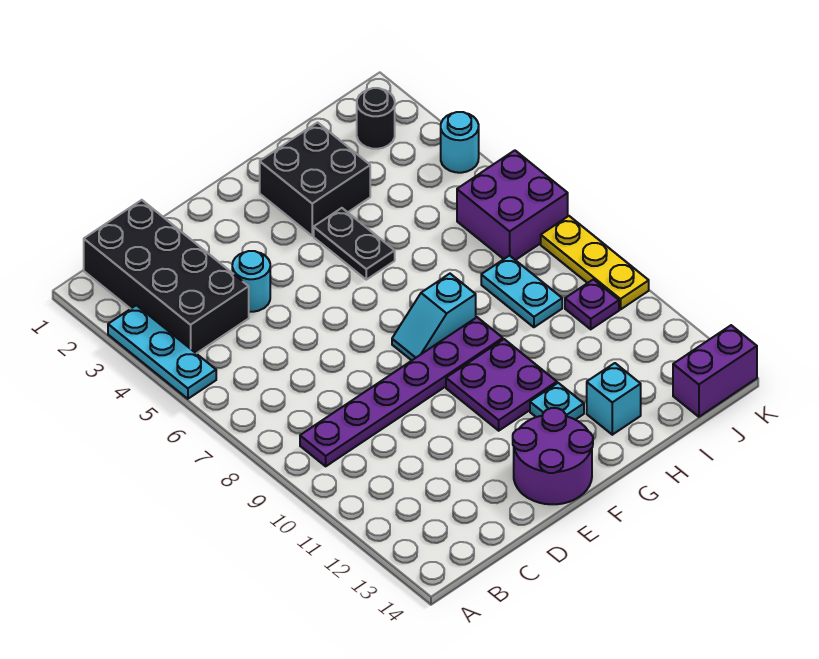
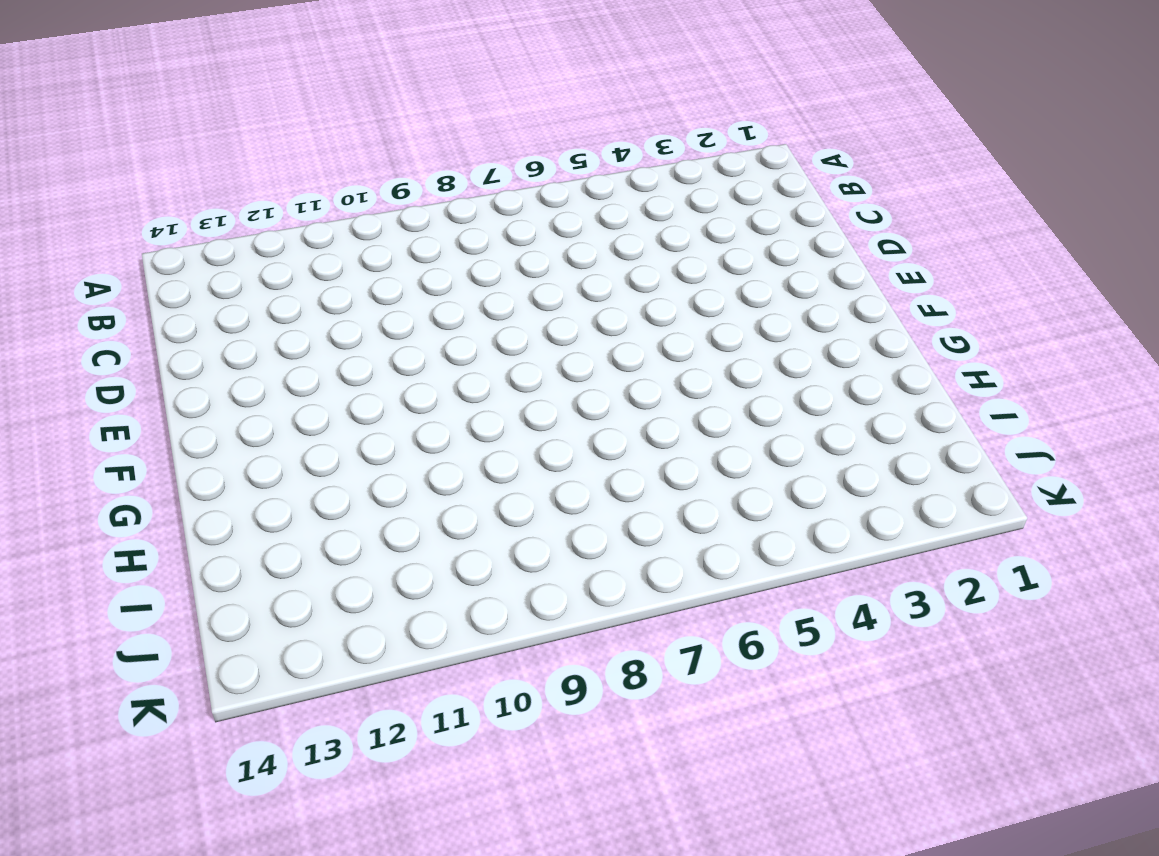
none -> cyan plate A3:A5 level 1
none -> black brick B1:C4 level 1
none -> purple plate B9:G9 level 1

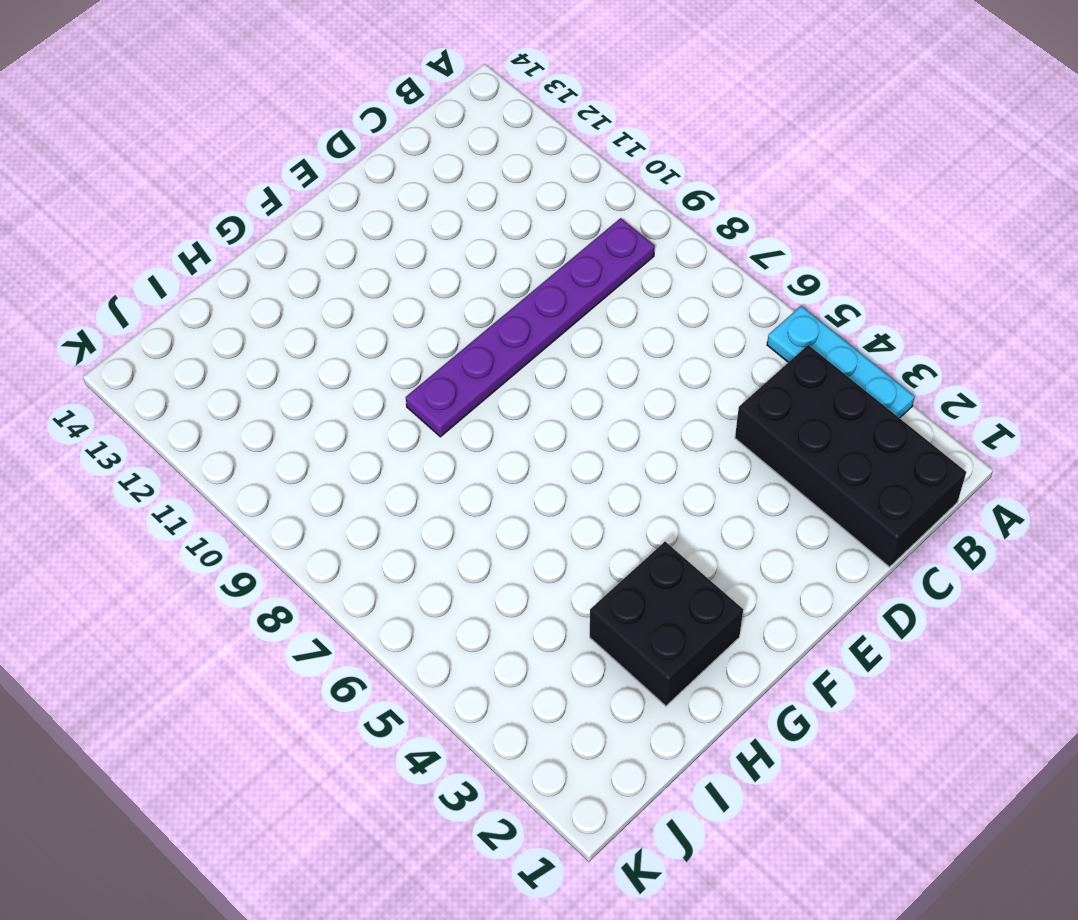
none -> cyan round brick D4 level 1
none -> purple round brick E13:F14 level 1
none -> cyan slope F8:G8 level 1 top G

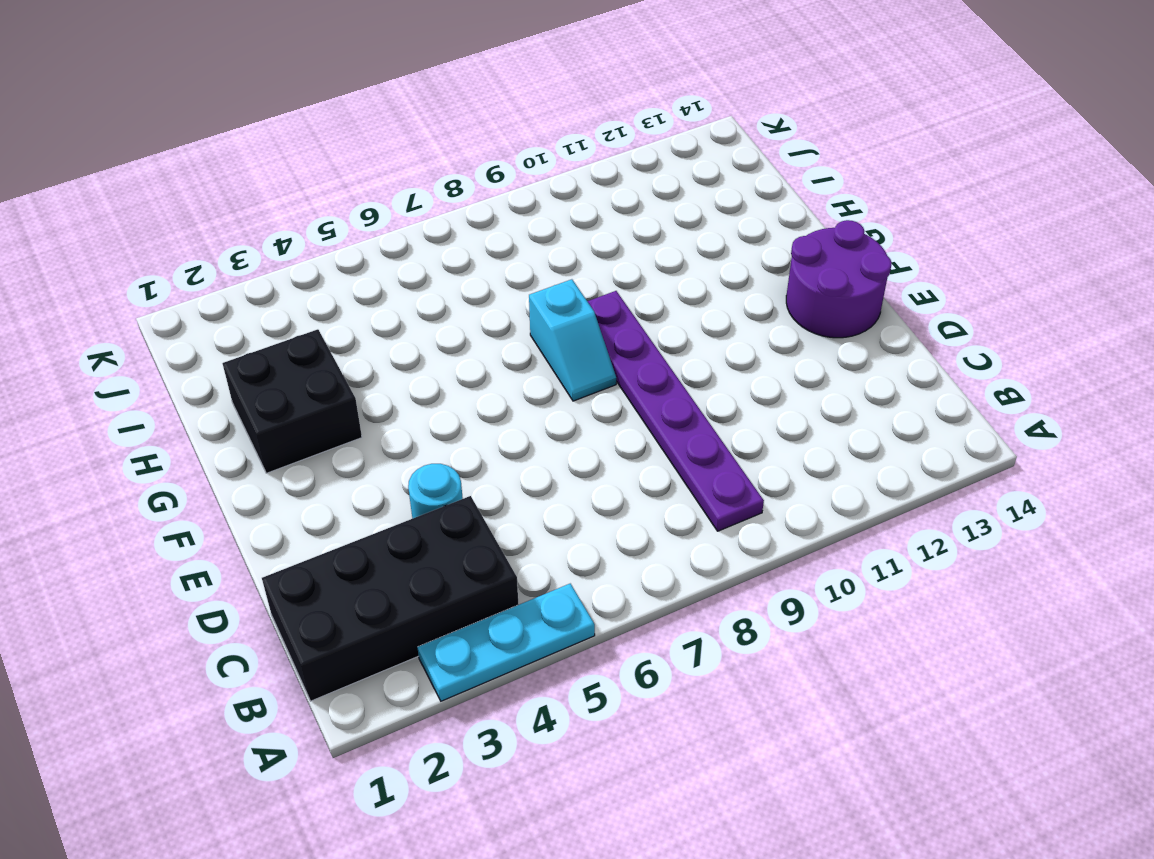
none -> purple plate F10:G11 level 1
none -> black plate G4:G5 level 1
none -> cyan plate G12 level 1

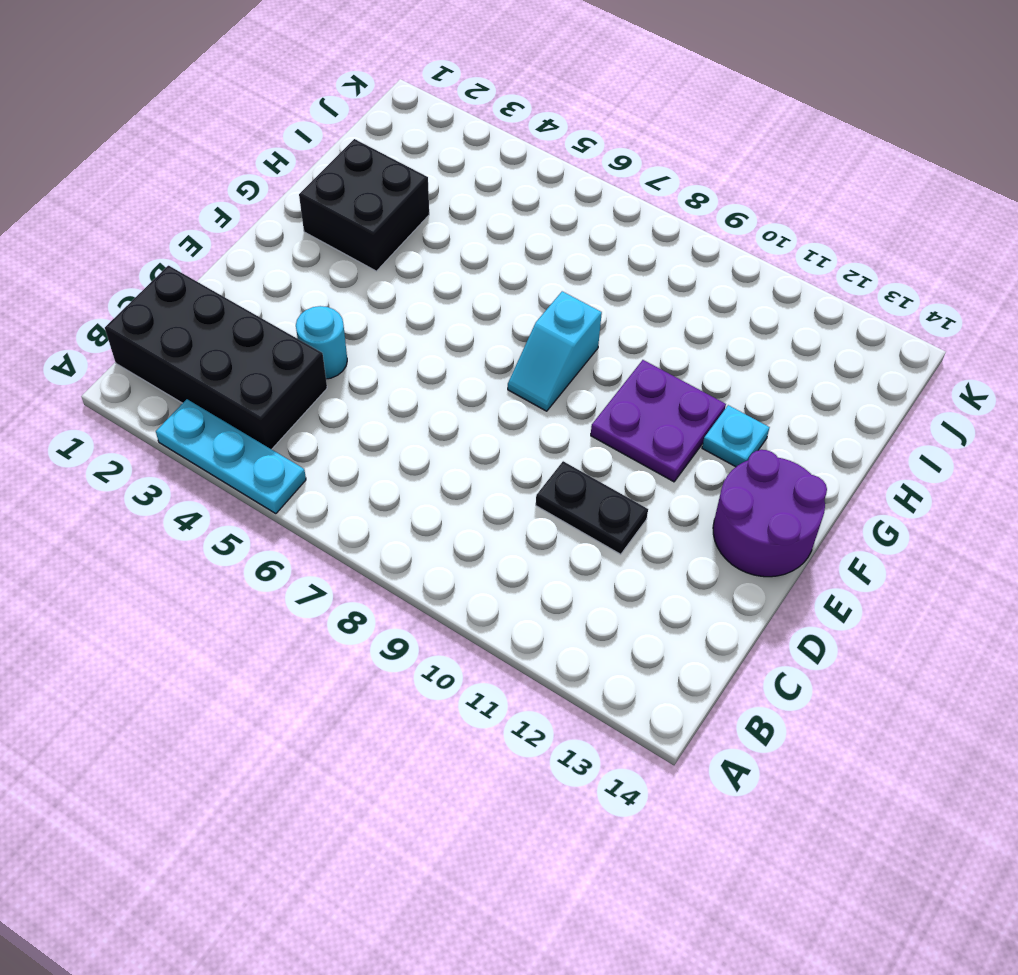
black plate D10:D11 level 1 -> black plate G4:G5 level 1
none -> purple plate B9:G9 level 1
none -> cyan brick H13 level 1
none -> cyan plate I8:I9 level 1

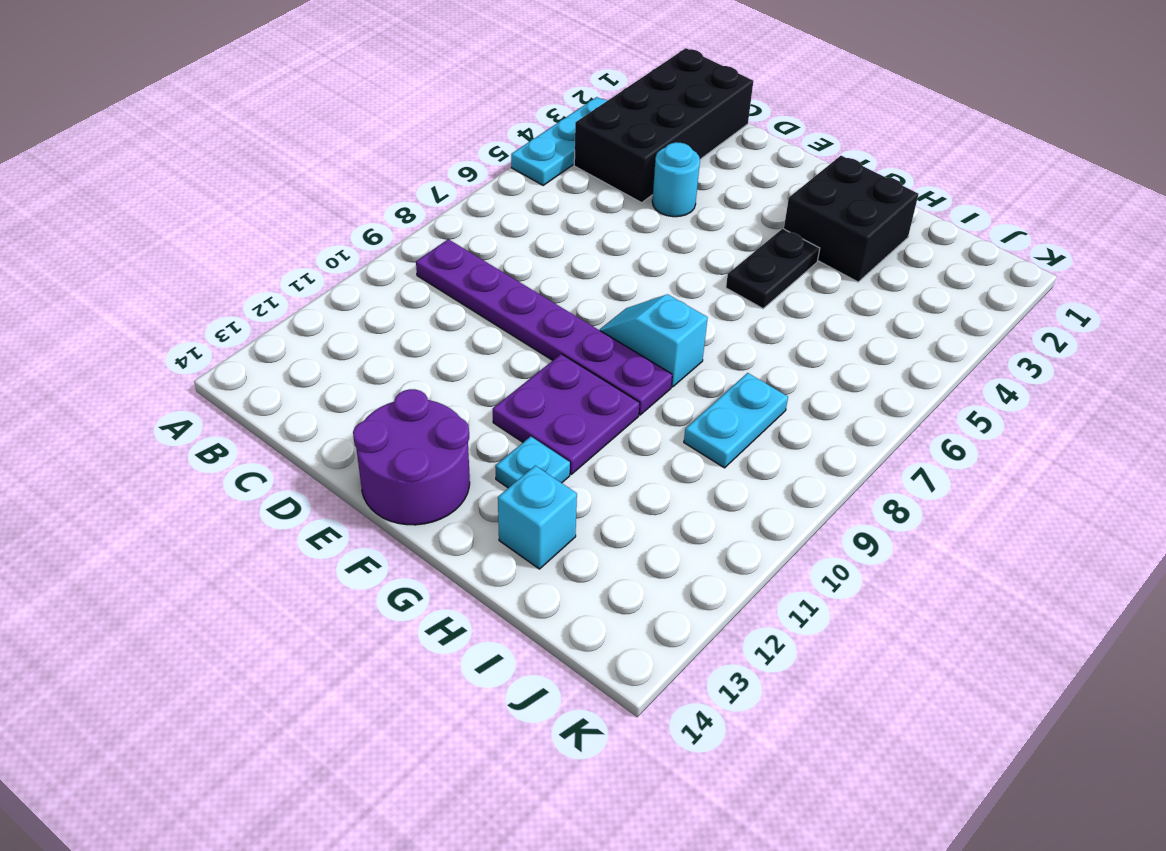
none -> black round brick J2 level 1
none -> purple brick J6:K7 level 1
none -> purple plate J10 level 1

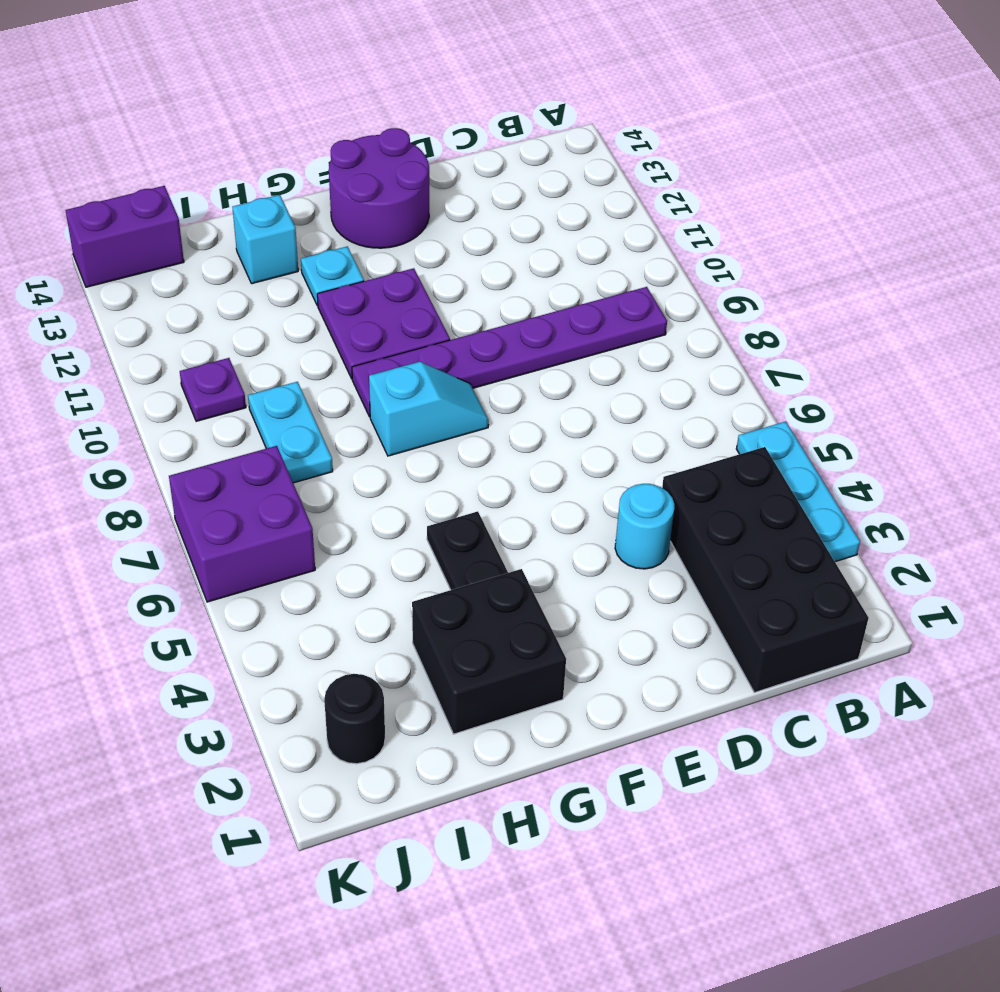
none -> cyan round brick K4 level 1
none -> yellow plate K8:K10 level 1

